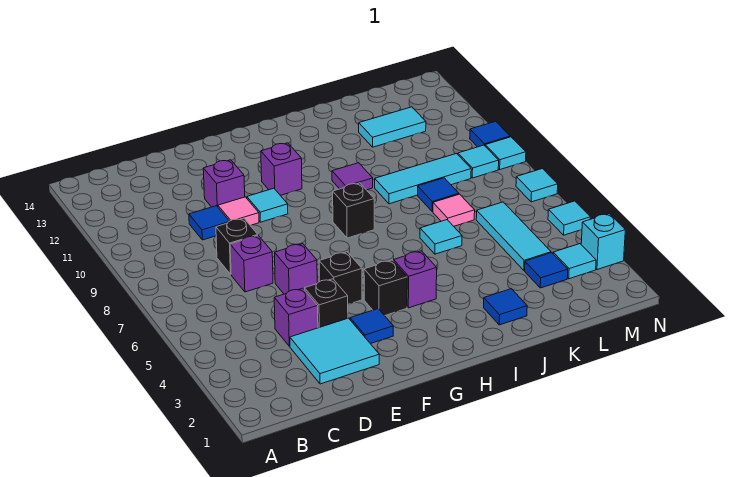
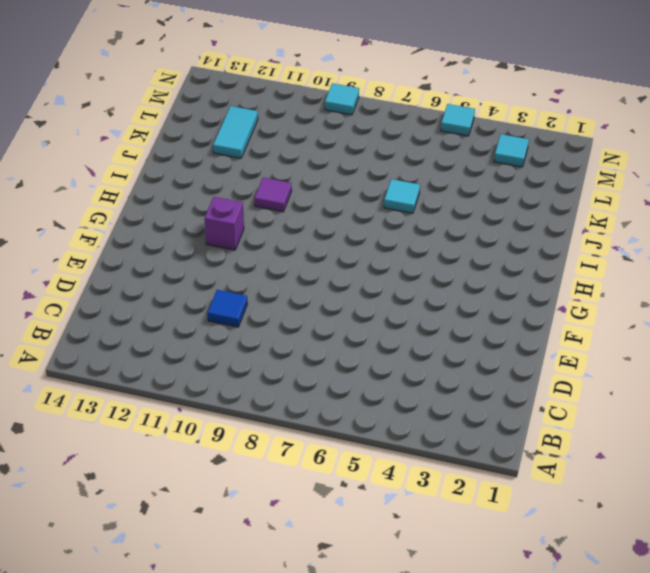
none -> cyan tile D2:E3 level 1
none -> purple brick D4 level 1
none -> purple brick D7 level 1
none -> black brick D8 level 1

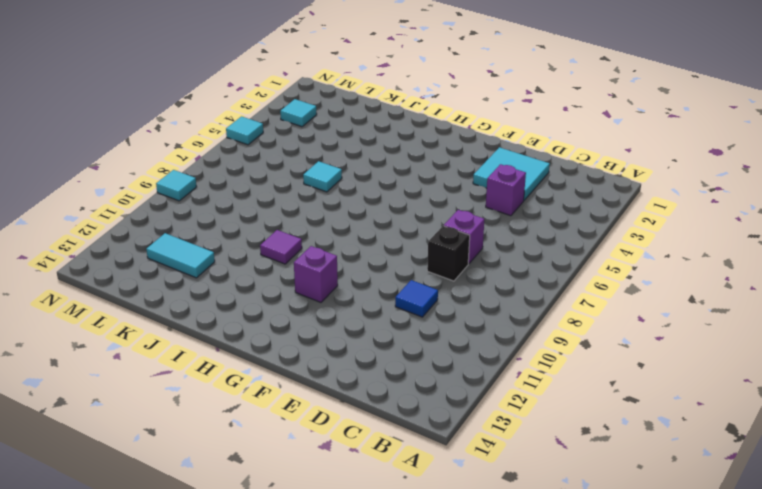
none -> black brick E4 level 1
none -> purple brick E6 level 1
none -> pink tile E10 level 1
none -> purple brick E11 level 1

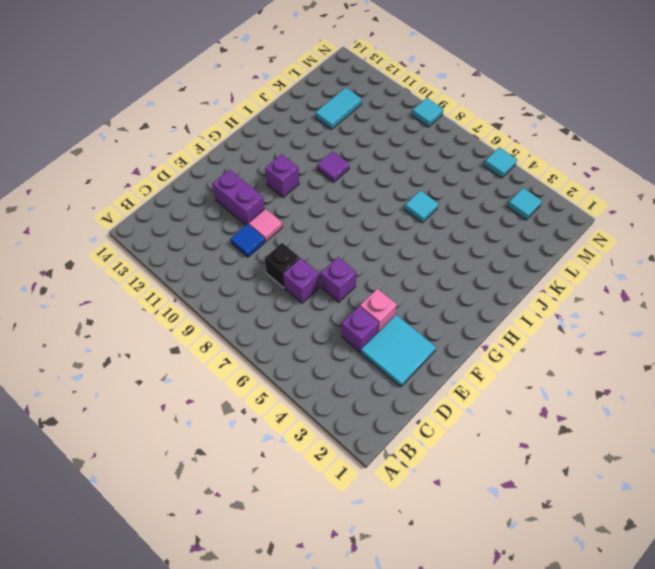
pink brick E4 level 1 -> black brick E4 level 1
purple brick E11:E12 level 1 -> purple brick E11 level 1
none -> blue tile F3 level 1
none -> black brick F5 level 1
none -> cyan tile F10 level 1
none -> black brick G4 level 1

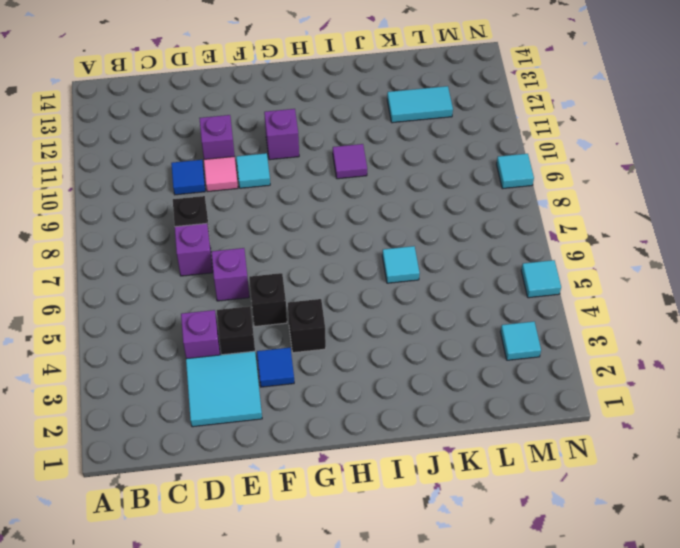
none -> purple brick H4 level 1
none -> black brick H8 level 1
none -> blue tile J2 level 1
none -> cyan tile J9:L9 level 1

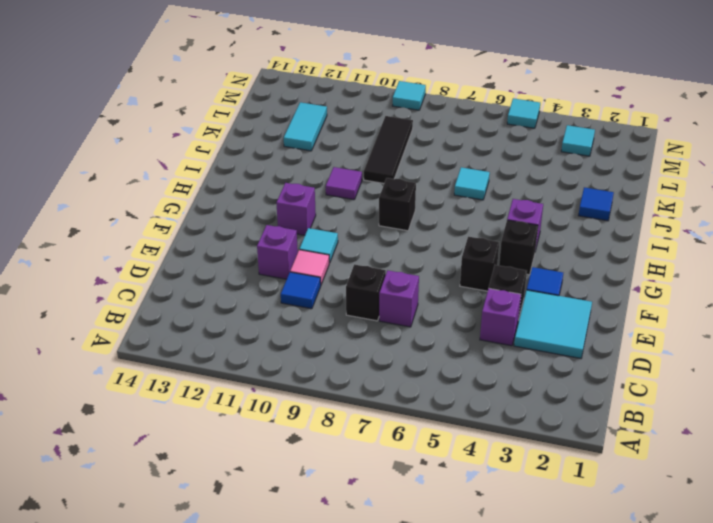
black tile J9:L9 level 1 -> cyan tile J9:L9 level 1
none -> purple brick E6 level 1
none -> pink tile K7 level 1
none -> blue tile K8 level 1
none -> blue tile L3 level 1

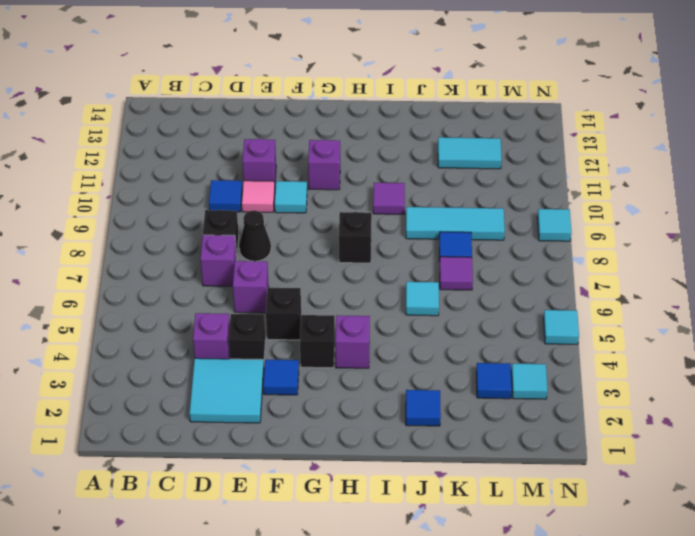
black cone E8 level 1 -> none
purple tile K7 level 1 -> pink tile K7 level 1
none -> cyan tile L4:L6 level 1
none -> cyan tile M9 level 1
none -> cyan brick N3 level 1
none -> cyan tile N7 level 1

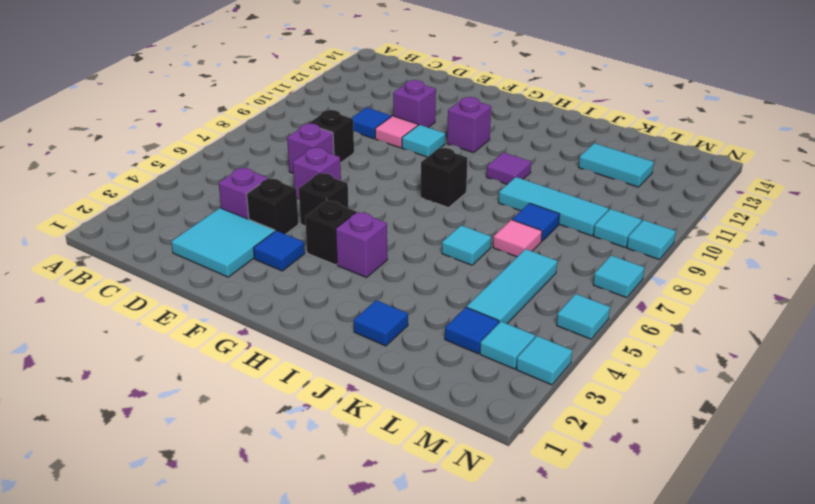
cyan tile N3 level 1 -> cyan brick N3 level 1
none -> blue tile N10 level 1

